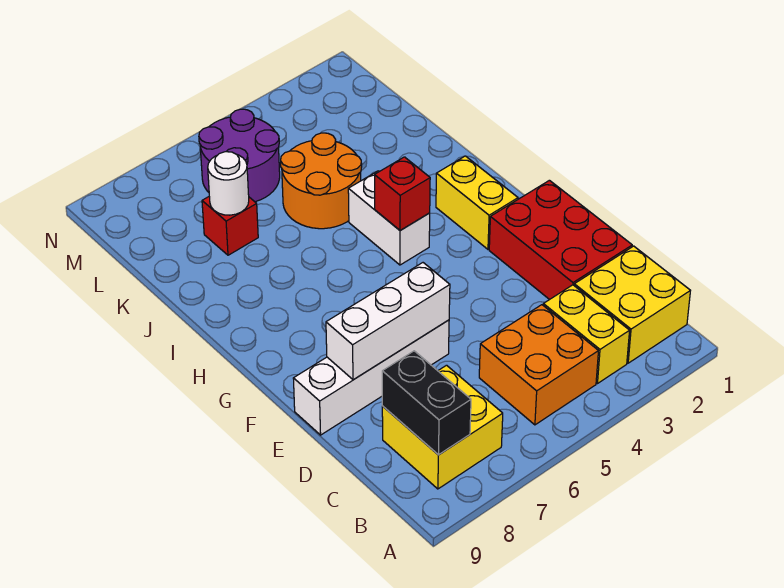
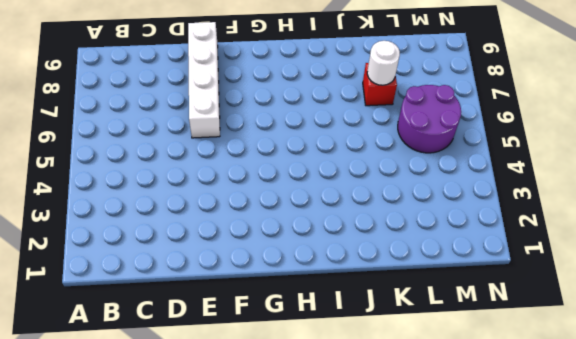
none -> yellow brick B1:C2 level 1
none -> yellow brick B3:C3 level 1
none -> orange brick B4:C5 level 1

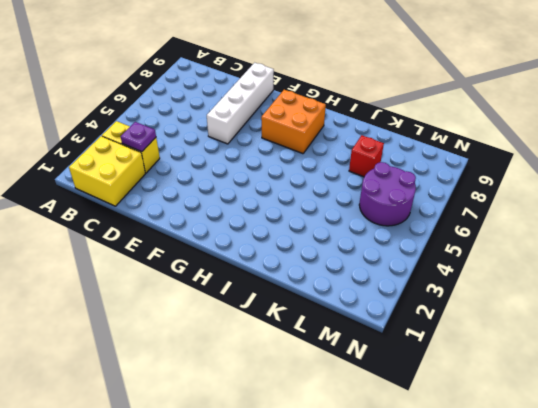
purple plate C3 level 2 -> none
orange brick G7:H8 level 1 -> orange brick B4:C5 level 1
none -> yellow brick B7:C8 level 1
none -> red brick D1:F2 level 1
none -> yellow brick G2:H2 level 1

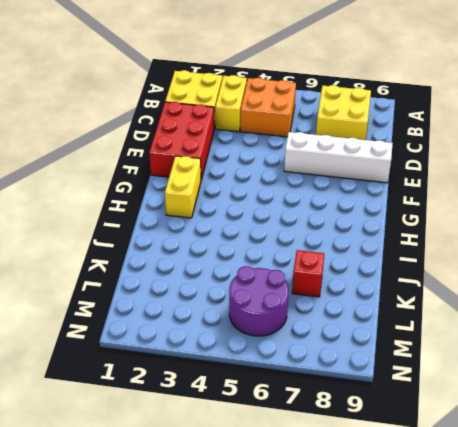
none -> white brick H4:I4 level 1
none -> orange round brick J4:K5 level 1
none -> black brick B8:C8 level 2

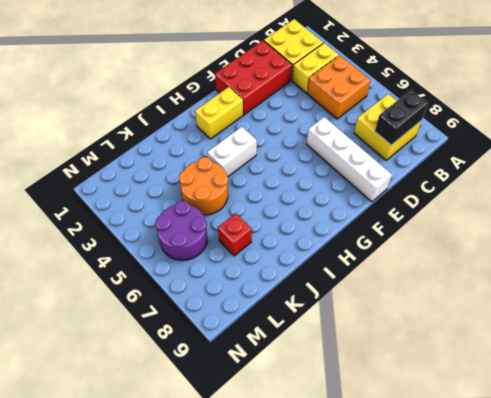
none -> white brick E6:E8 level 2
none -> red brick H4 level 2
none -> white round brick K7 level 2

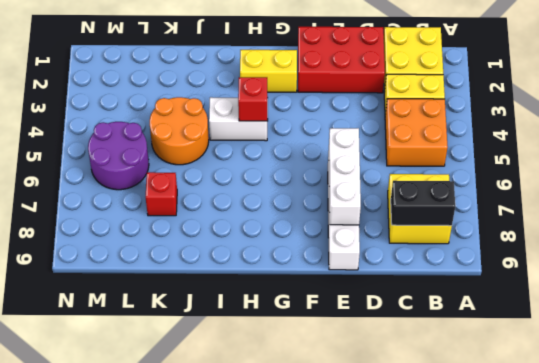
none -> white round brick K7 level 2

